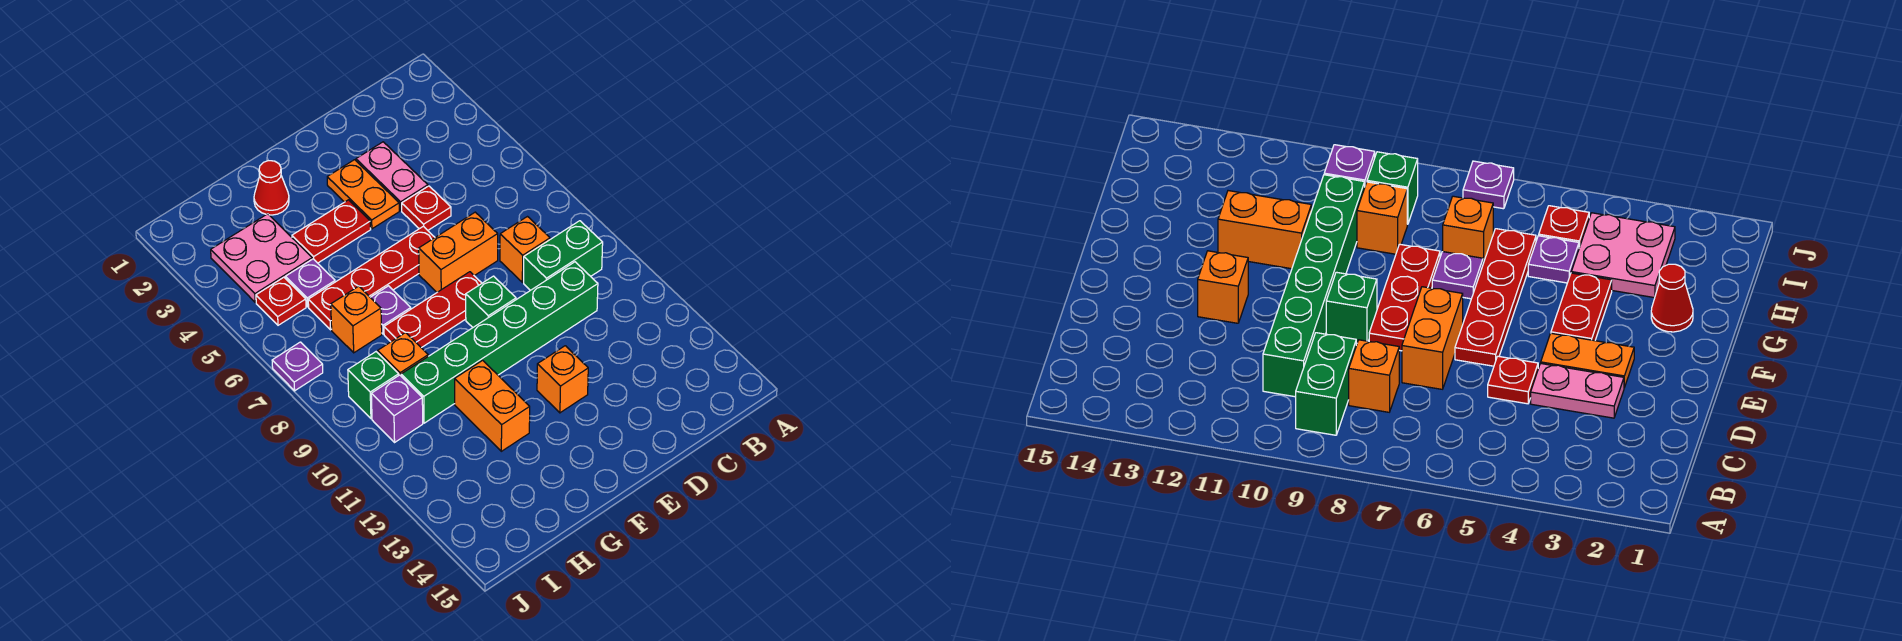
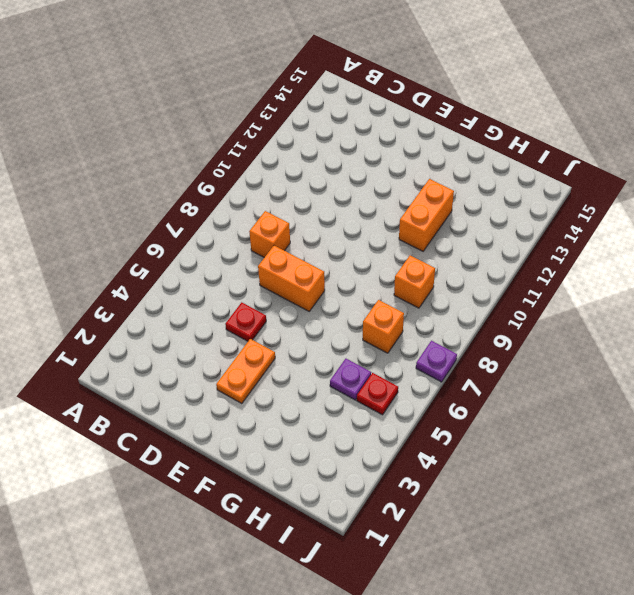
none -> green brick B9:C9 level 1
none -> green brick C10:H10 level 1
none -> pink plate D3:D4 level 1

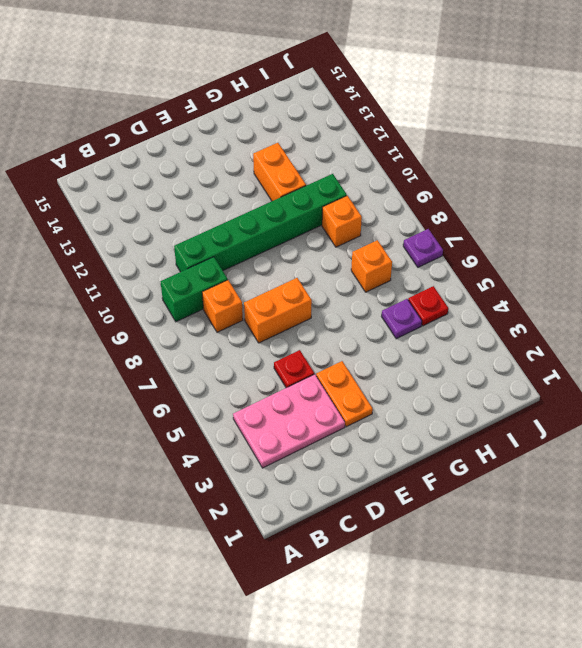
pink plate B3:D4 level 1 -> pink plate D3:D4 level 1
none -> red plate E6:H6 level 1
none -> red plate E8:G8 level 1
none -> green brick E9 level 1

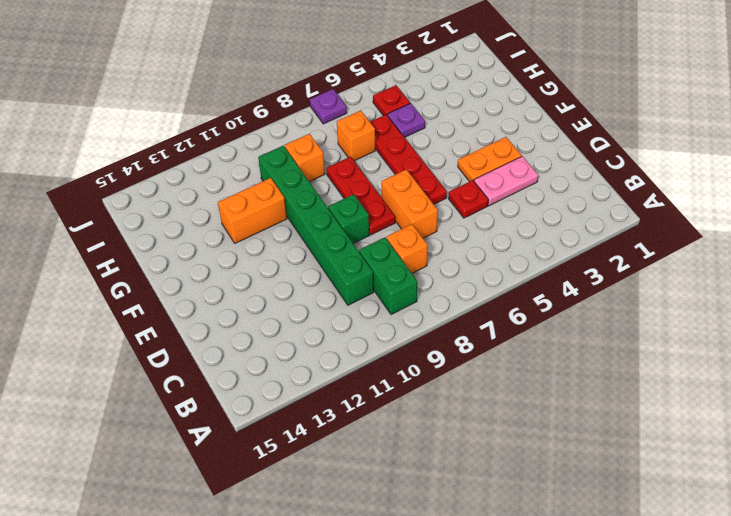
none -> orange brick E12 level 1
none -> red plate F4:G4 level 1
none -> red cone G2 level 1

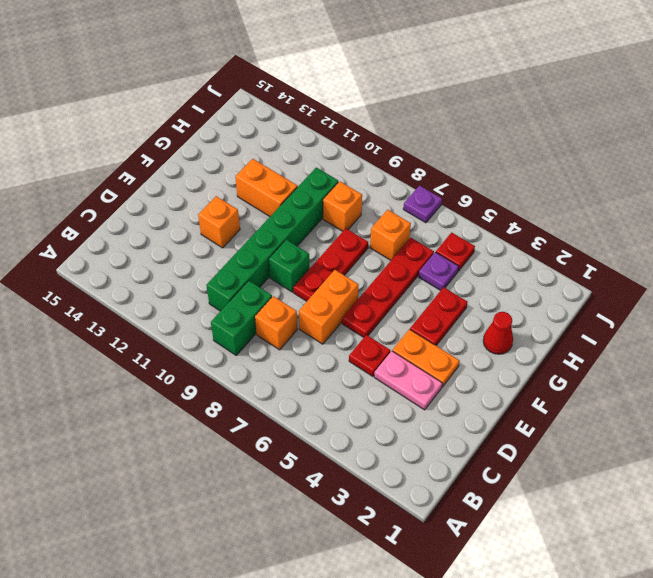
none -> purple plate G7 level 1
none -> pink plate H3:I4 level 1
none -> green brick I9 level 1

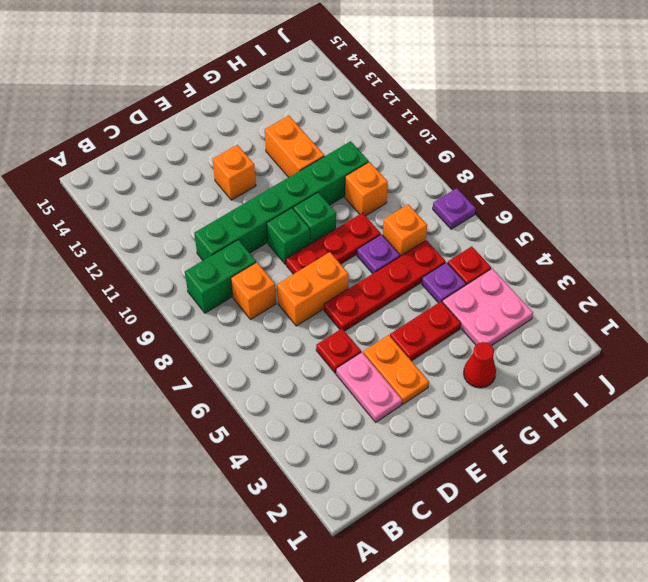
green brick F9 level 1 -> green brick I9 level 1
none -> purple brick I10 level 1

